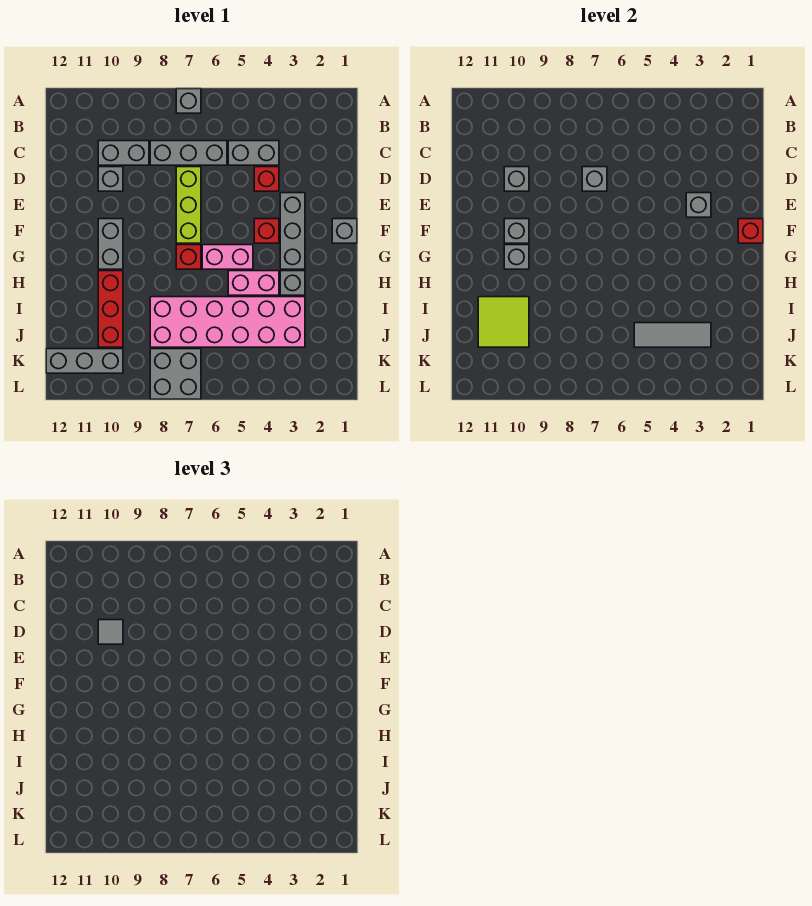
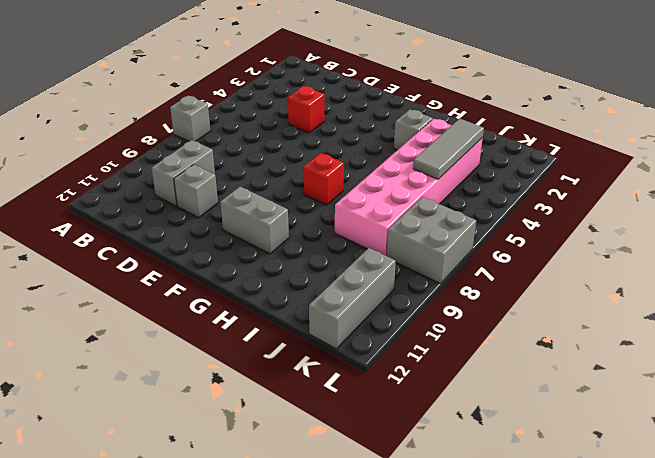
none -> grey brick C4:C5 level 1
none -> grey brick C6:C8 level 1
none -> lime brick D7:F7 level 1

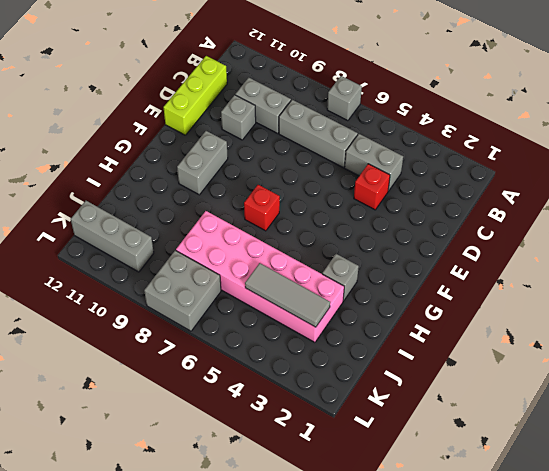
lime brick C12:E12 level 1 -> lime brick D7:F7 level 1
none -> grey brick E3:G3 level 1
none -> grey brick F1 level 1
none -> red brick F4 level 1

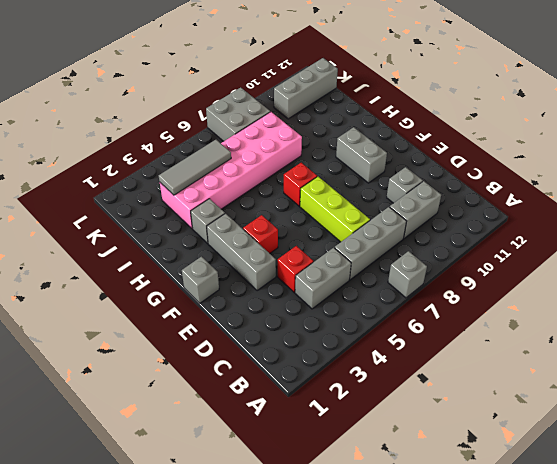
none -> pink brick G5:G6 level 1
none -> pink brick H4:H5 level 1
none -> red brick H10:J10 level 1

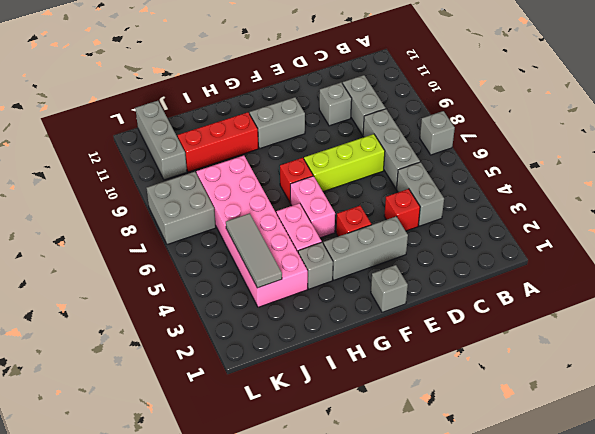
none -> grey brick D7 level 2
none -> grey brick D10 level 2
none -> grey brick E3 level 2

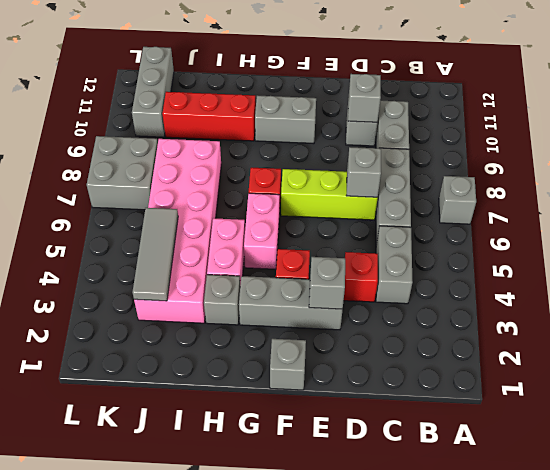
none -> red brick F1 level 2
none -> grey brick F10 level 2
none -> grey brick G10 level 2

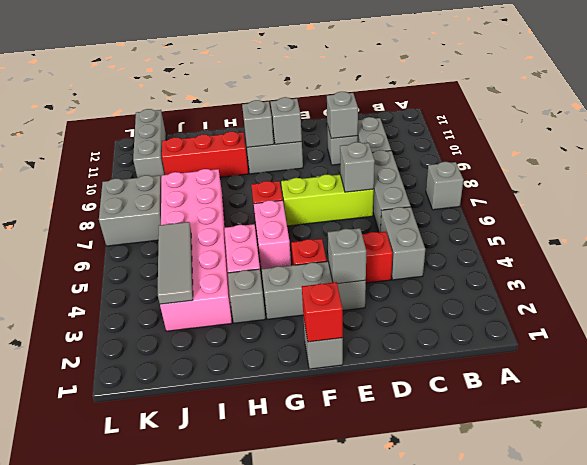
none -> lime tile I10:J11 level 2
none -> grey tile D10 level 3

